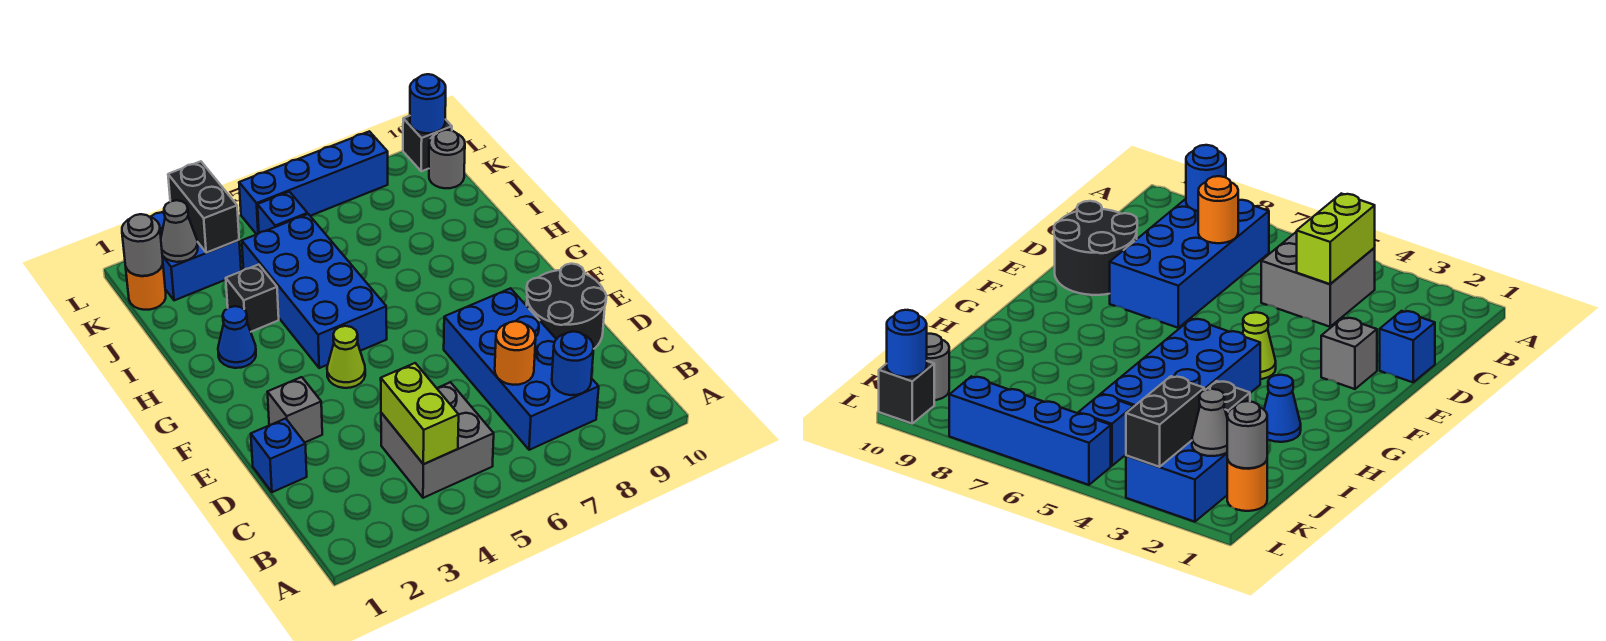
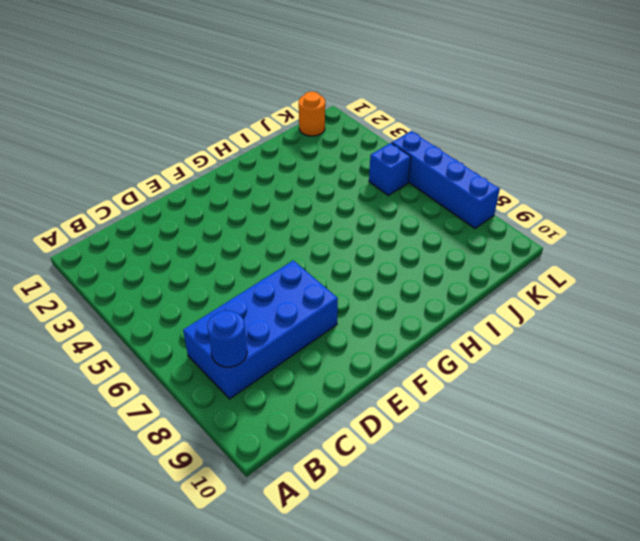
none -> grey brick B4:C5 level 1
none -> blue brick D1 level 1
none -> black round brick D9:E10 level 1

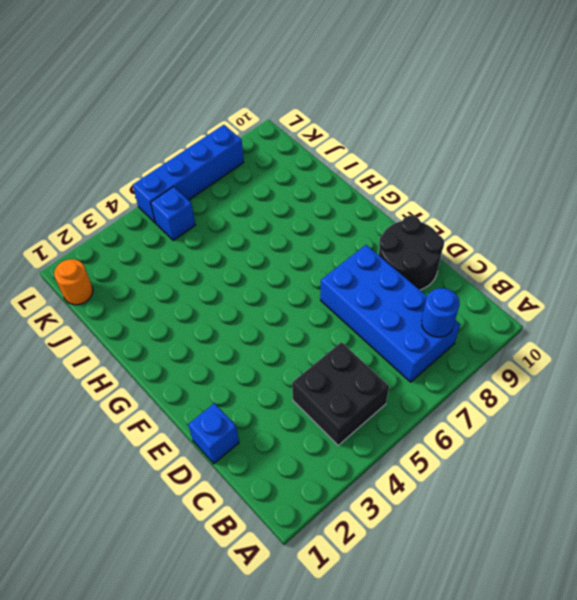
black brick B4:C5 level 1 -> grey brick B4:C5 level 1
none -> grey brick E2 level 1
none -> lime cone F4 level 1
none -> blue brick G4:J5 level 1

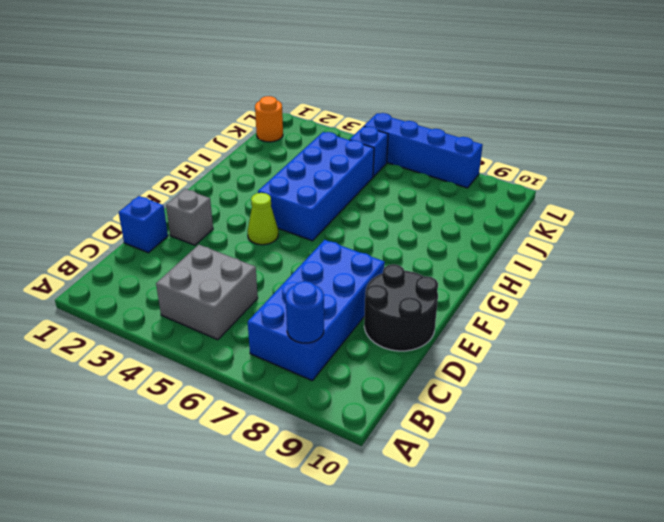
none -> blue cone H2 level 1
none -> black brick I3 level 1
none -> blue brick K2:L3 level 1

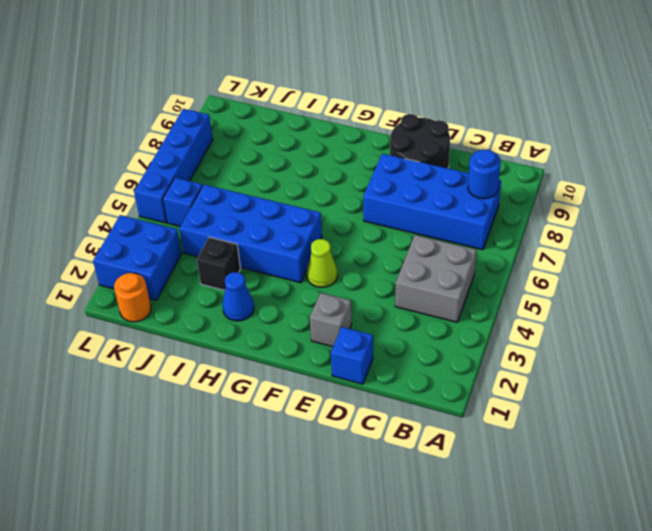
none -> grey round brick K10 level 1
none -> black brick L10 level 1
none -> lime brick B4:C4 level 2

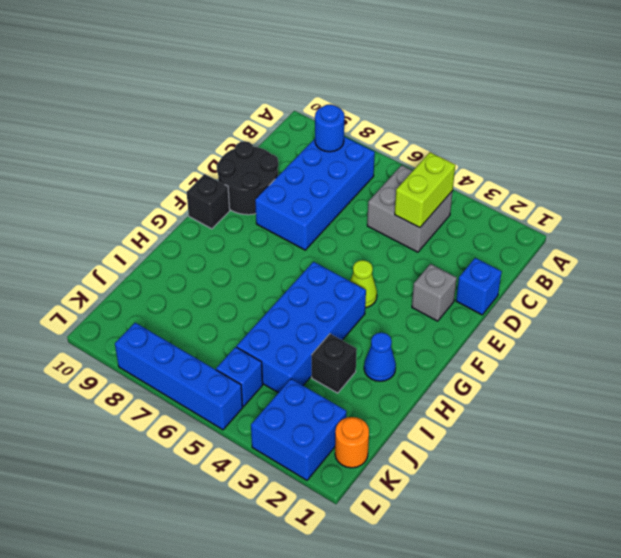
black brick F10 level 1 -> black brick L10 level 1
none -> grey round brick K10 level 1
none -> orange round brick C7 level 2
none -> grey round brick K1 level 2

